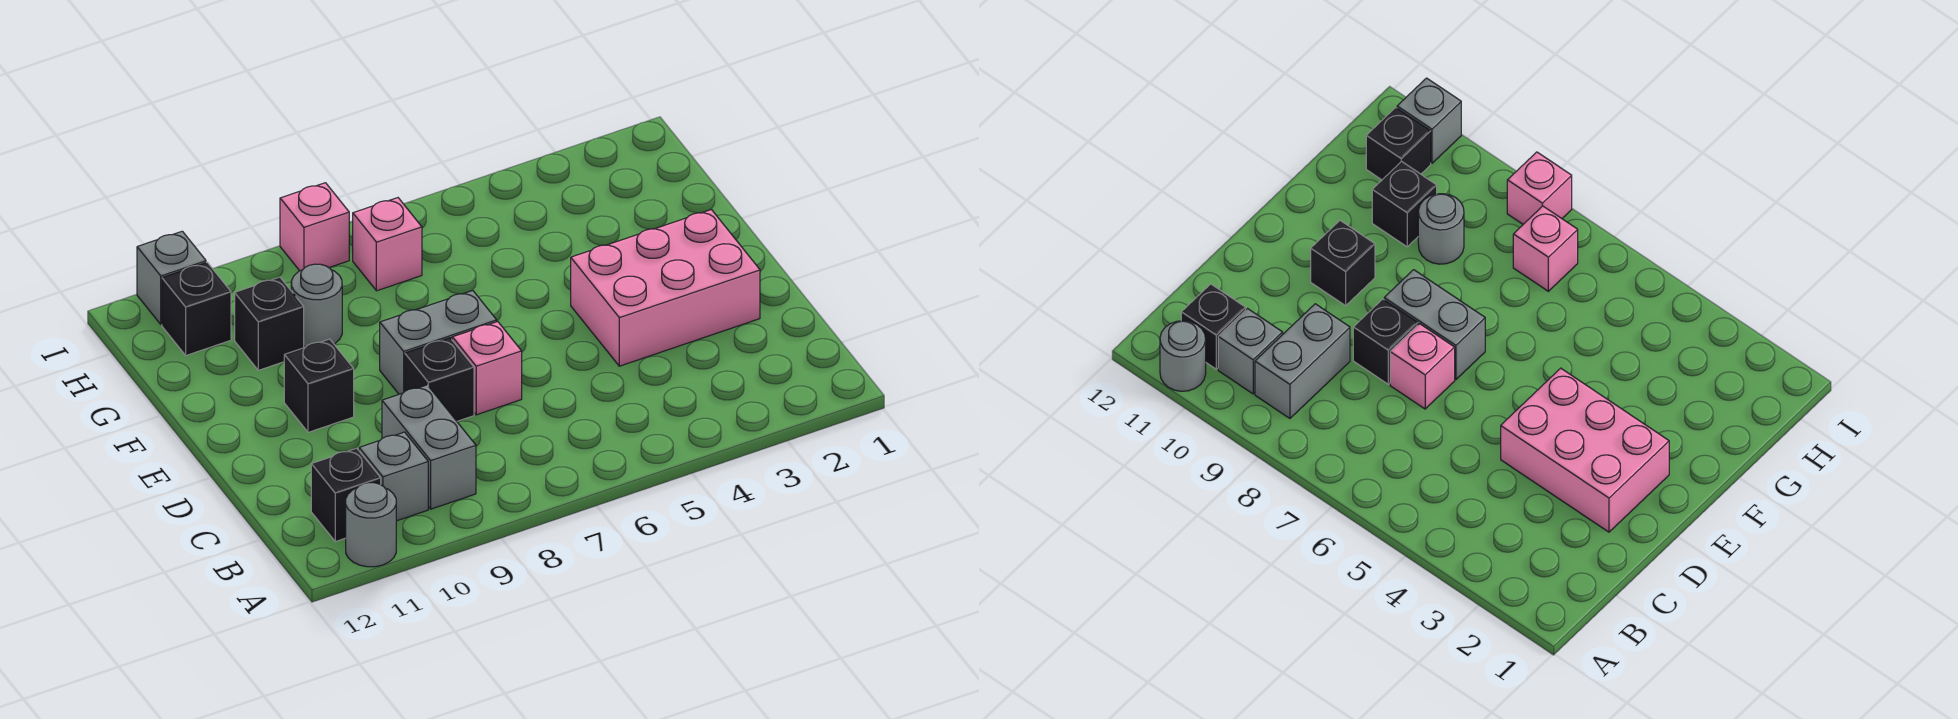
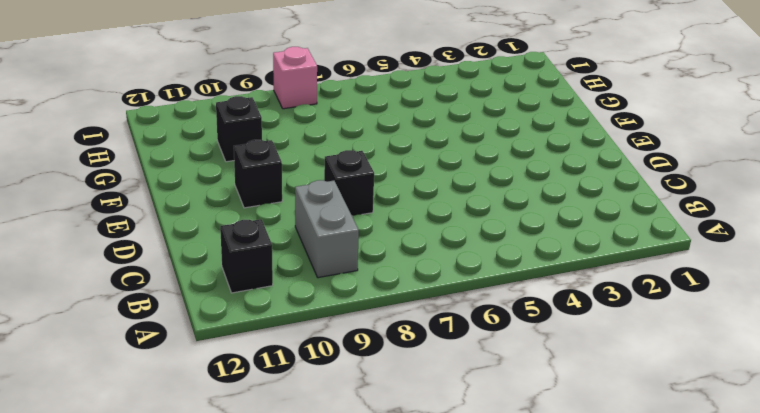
none -> grey round brick A11 level 1
none -> grey brick B10 level 1
none -> pink brick D2:E4 level 1

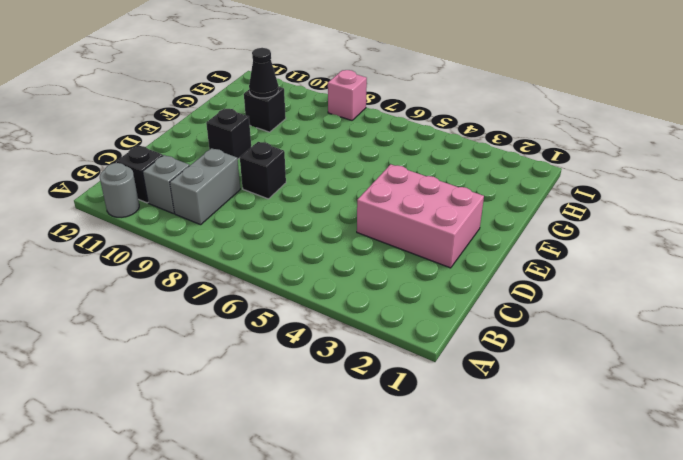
black cone G10 level 2 -> none
none -> pink brick D7 level 1
none -> grey brick E7:E8 level 1
none -> grey round brick G9 level 1

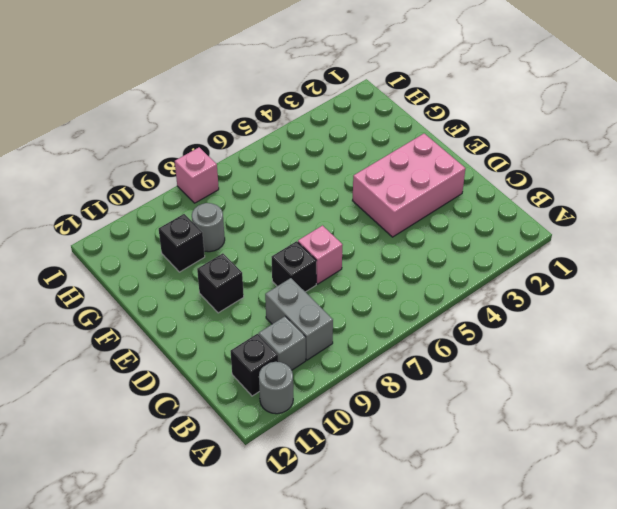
none -> grey brick E7:E8 level 1
none -> pink brick H7 level 1
none -> black brick H11 level 1

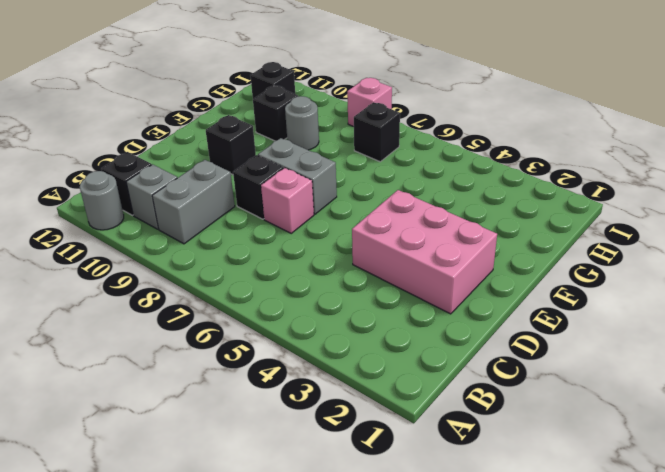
black brick H7 level 1 -> pink brick H7 level 1
none -> grey brick I11 level 1

